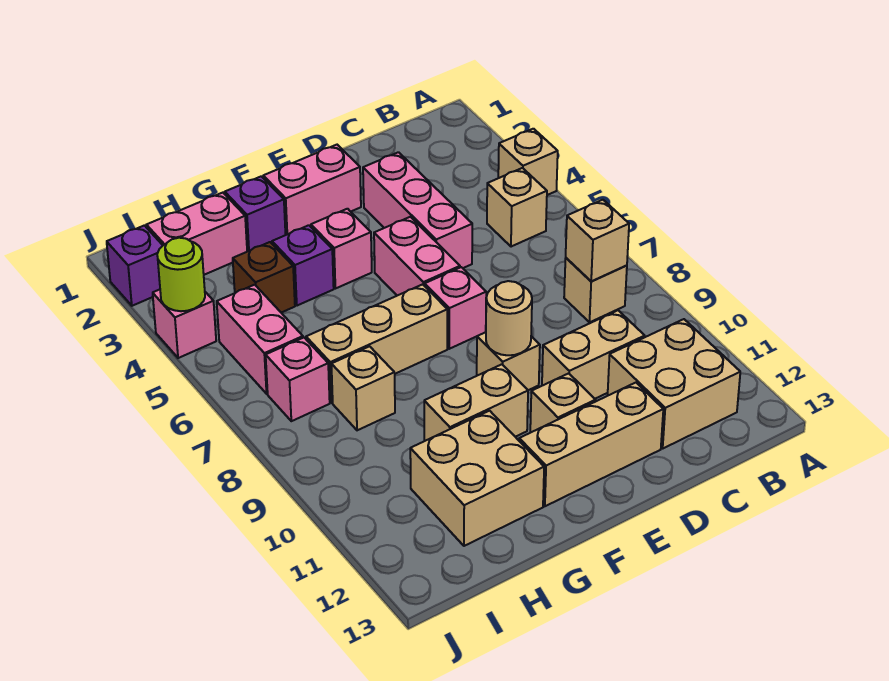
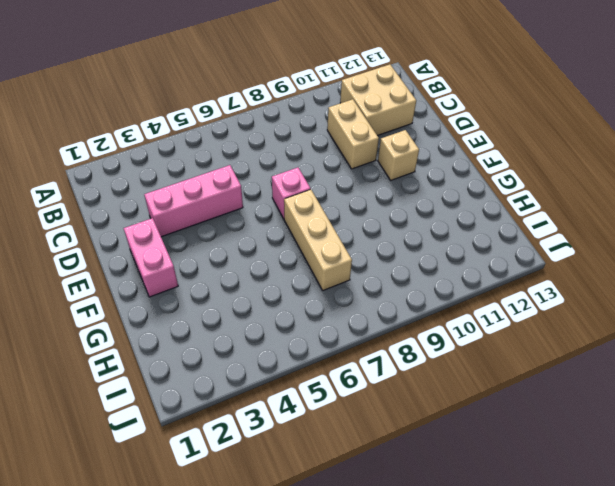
none -> tan brick A4 level 1
none -> tan brick B5 level 1
none -> tan brick B8 level 1

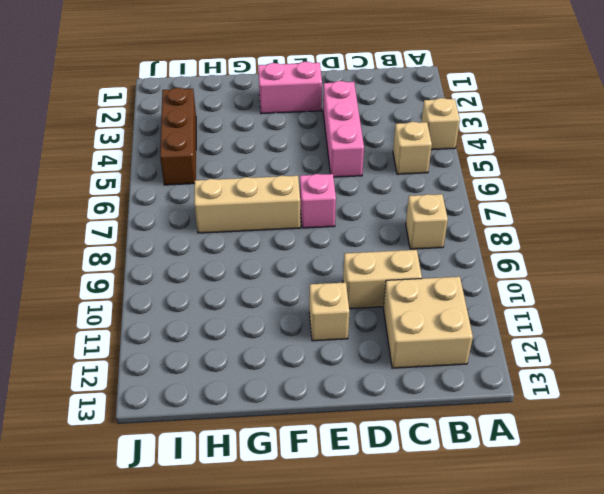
brown brick I3:I5 level 1 -> pink brick I5:I6 level 1
none -> tan brick D12:F12 level 1
none -> pink brick E5:E6 level 1
none -> tan brick E9 level 1

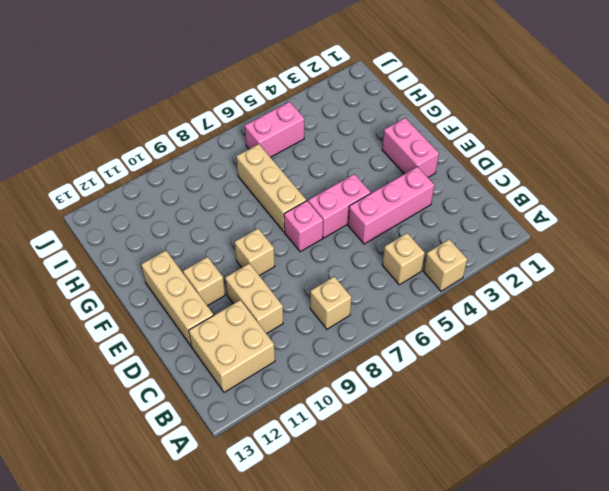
none -> pink brick F4 level 1
none -> tan brick F10:G10 level 1
none -> purple brick G2 level 1

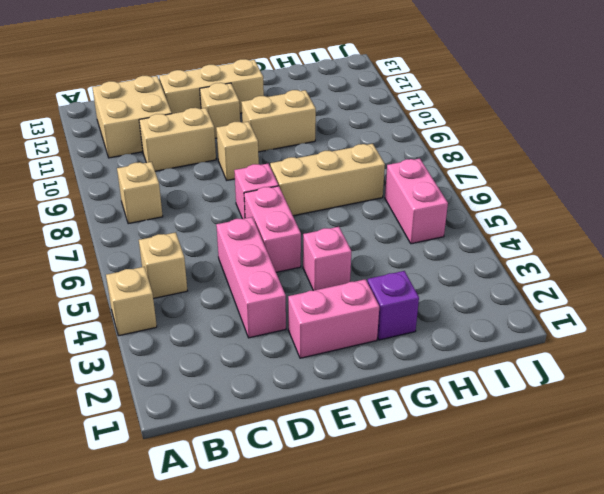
none -> purple brick G4 level 1
none -> tan brick G11:H12 level 1
none -> pink brick H2:I2 level 1

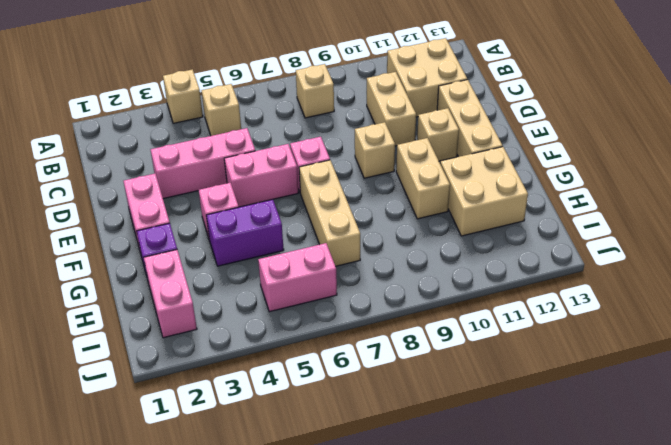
purple brick G4:G5 level 1 -> purple brick G4 level 1
none -> brown brick H4 level 1
none -> tan brick H8 level 1
none -> pink brick I7 level 1

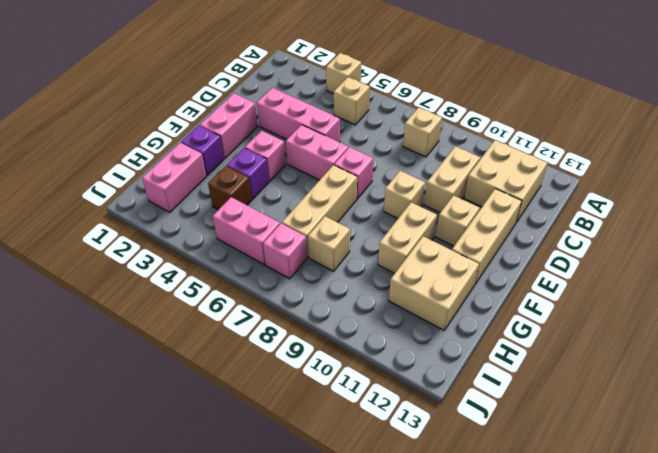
none -> purple brick J2 level 1
none -> pink brick J4 level 1
none -> tan brick B8 level 2

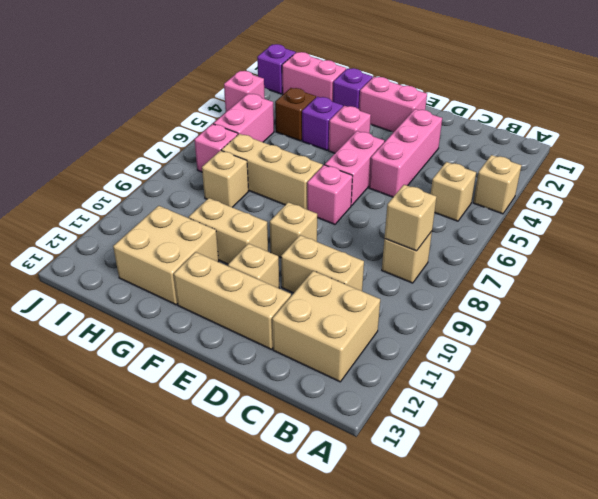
none -> tan round brick E9 level 2
none -> lime round brick J4 level 2

